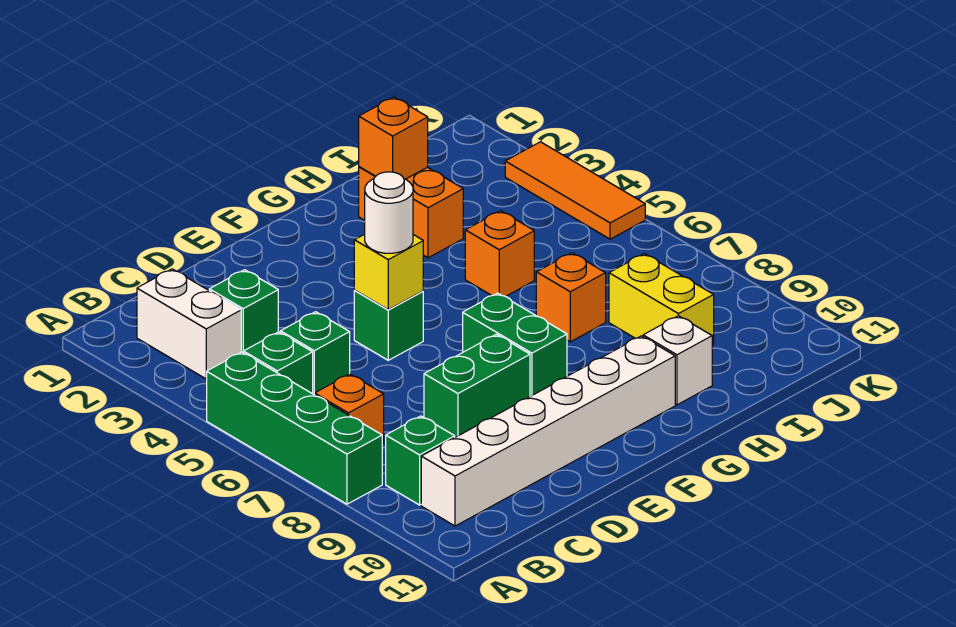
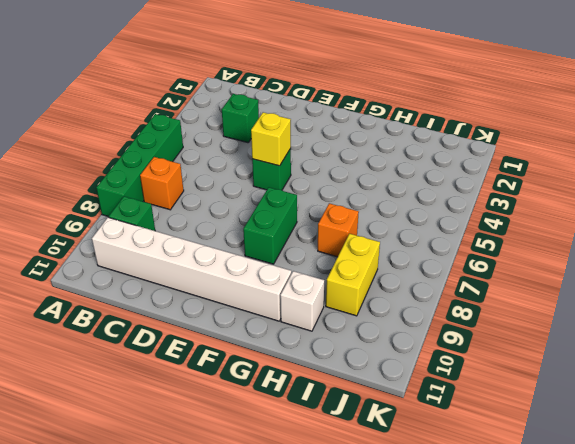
none -> white brick B2:B3 level 1
none -> green brick B5 level 1
none -> green brick C5 level 1

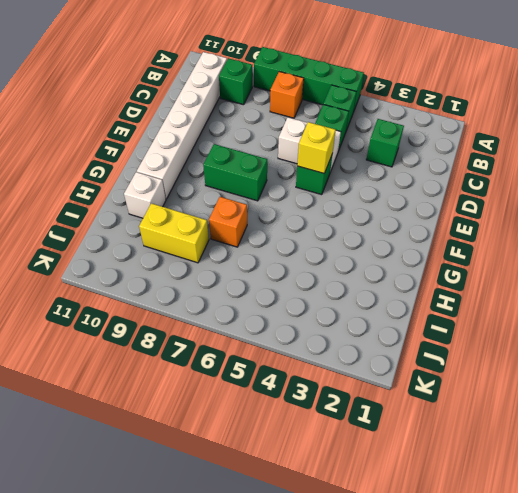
white brick D5:D6 level 1 -> white brick B2:B3 level 1
none -> green brick D8:E8 level 1
none -> orange brick H2:H3 level 1
none -> orange brick H5 level 1

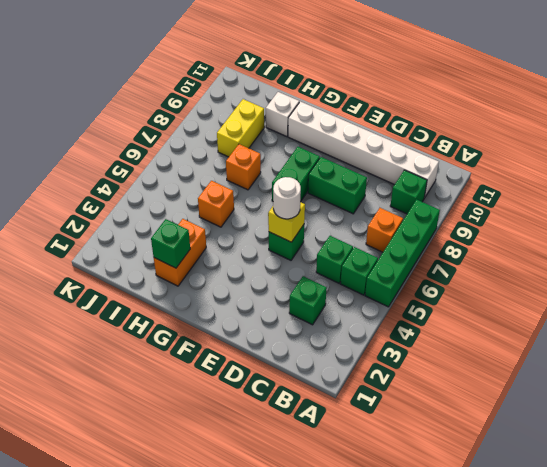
green brick H2 level 2 -> orange brick H2 level 2
none -> white brick B2:B3 level 1
none -> orange tile K3:K5 level 1

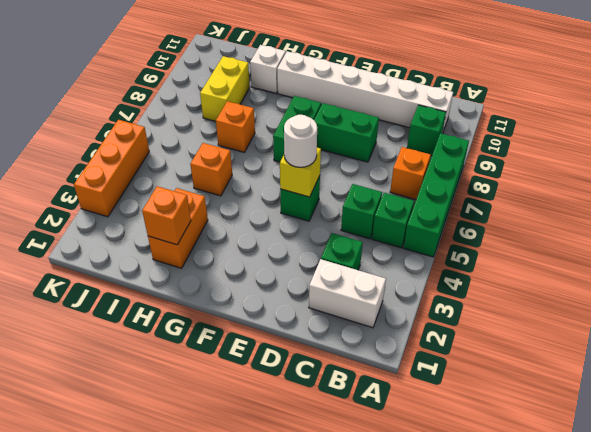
white brick B2:C2 level 1 -> white brick B2:B3 level 1
orange brick K3:K5 level 1 -> orange tile K3:K5 level 1

